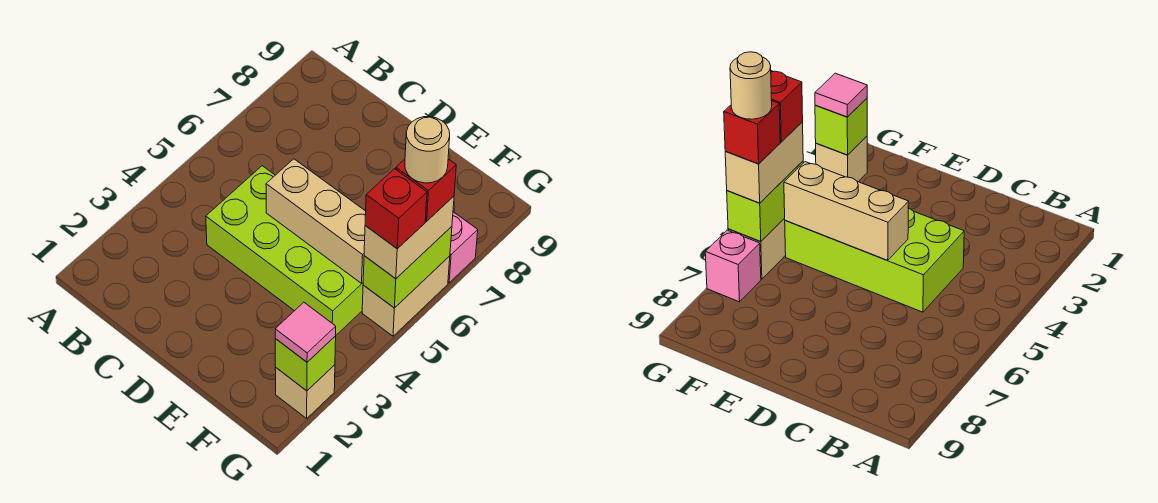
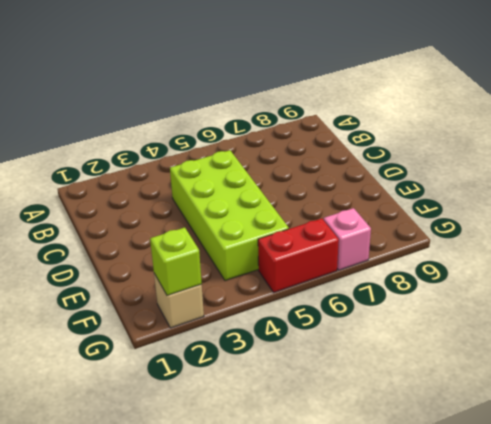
red brick G5:G6 level 1 -> tan brick G5:G6 level 1
none -> tan brick D5:F5 level 2
none -> lime brick G5:G6 level 2
none -> pink tile G2 level 3

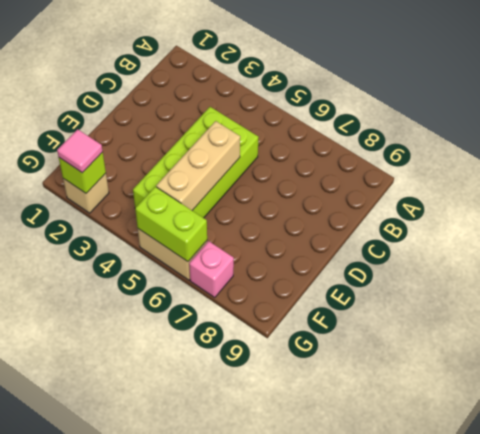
none -> tan brick G5:G6 level 3
none -> red brick G5 level 4
none -> red brick G6 level 4

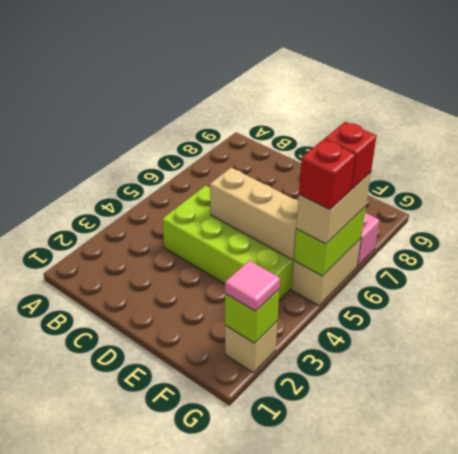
none -> tan round brick G6 level 5

